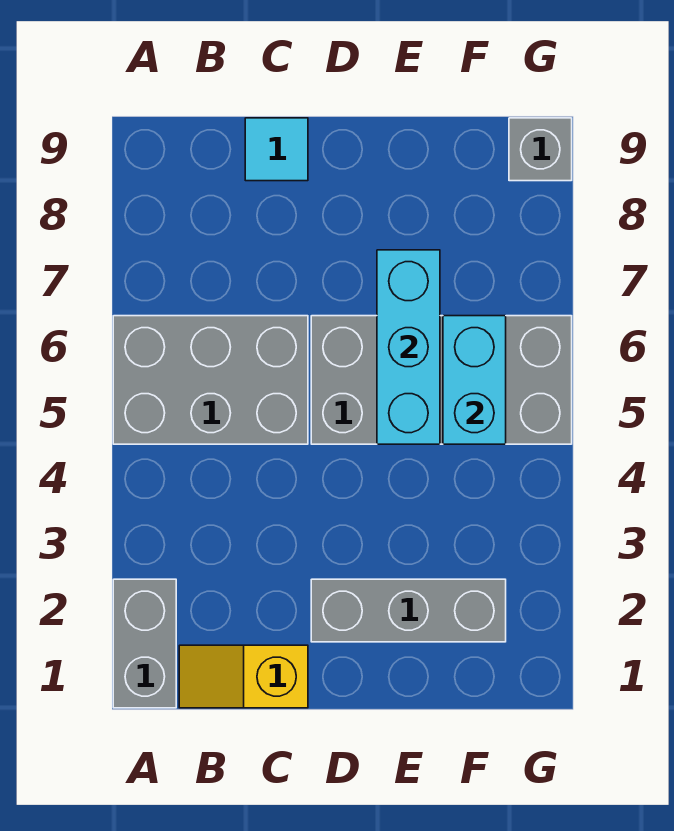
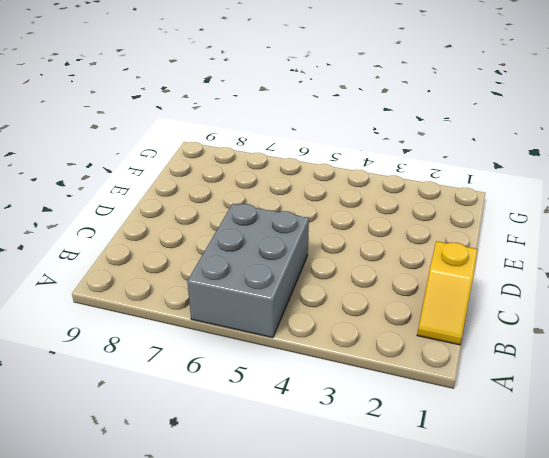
none -> grey brick A1:A2 level 1
none -> cyan tile C9 level 1

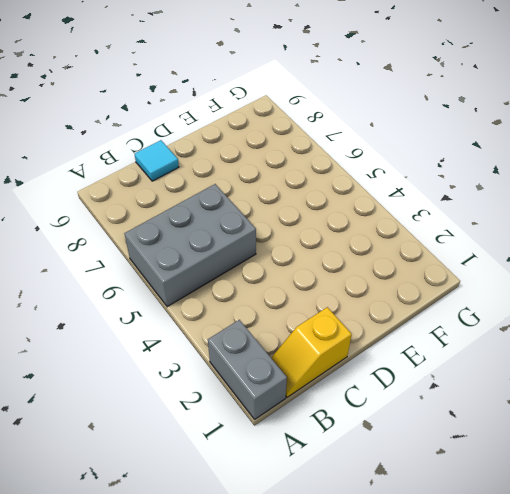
none -> grey brick D2:F2 level 1
none -> grey brick D5:G6 level 1

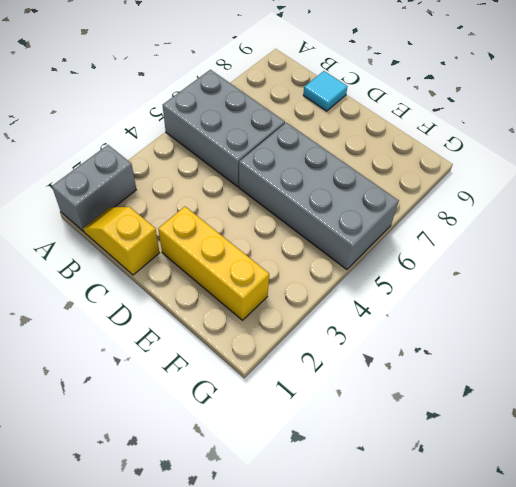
yellow brick D2:F2 level 1 -> grey brick D2:F2 level 1
none -> grey brick G9 level 1
none -> cyan brick E5:E7 level 2

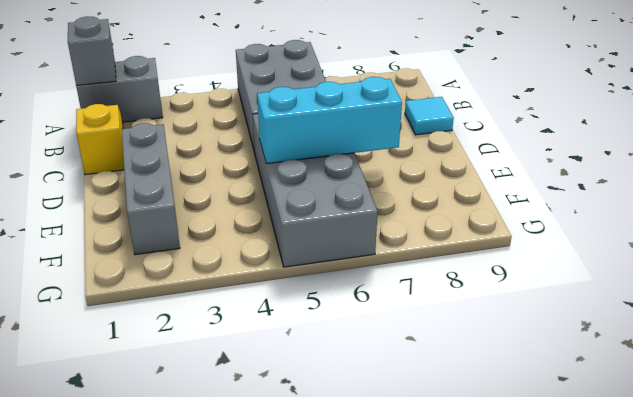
grey brick A1 level 2 -> grey brick G9 level 1
none -> cyan brick F5:F6 level 2

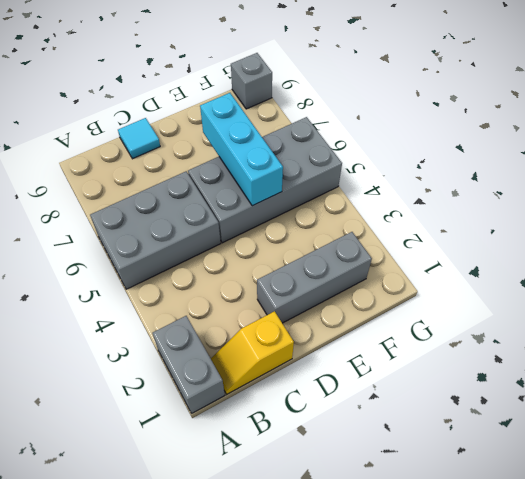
none -> cyan brick F5:F6 level 2

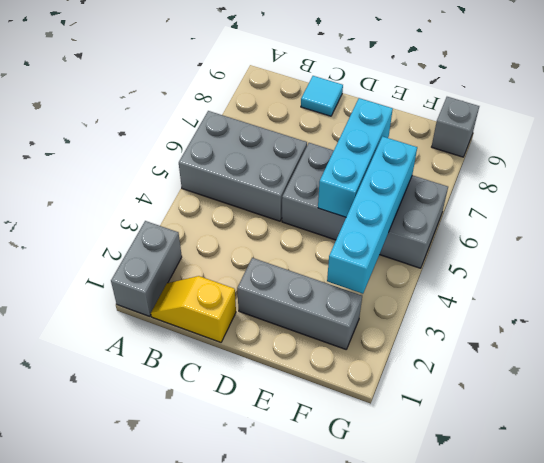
cyan brick F3:F6 level 2 -> cyan brick F5:F6 level 2

